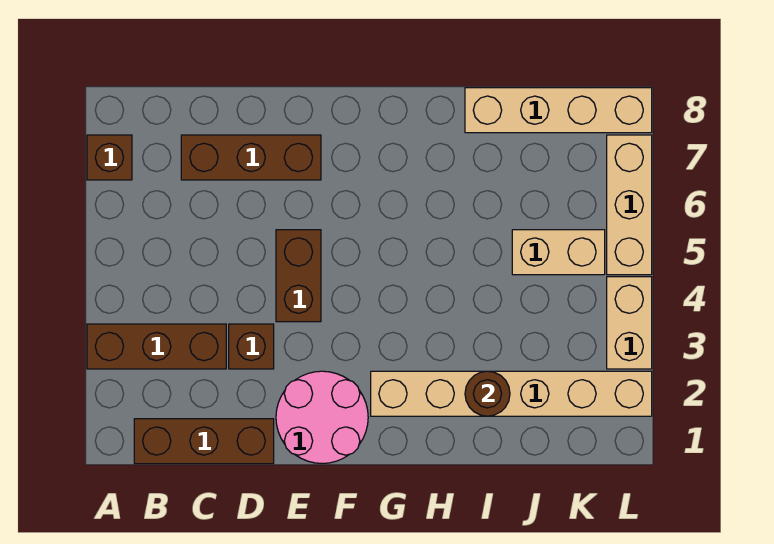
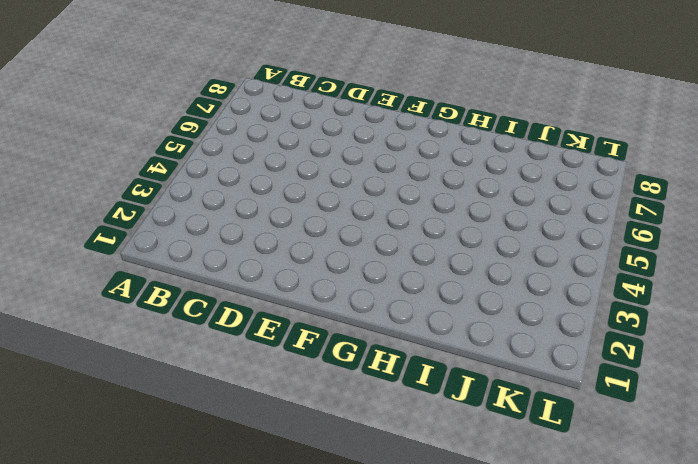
none -> brown brick A3:C3 level 1
none -> brown brick A7 level 1
none -> brown brick B1:D1 level 1

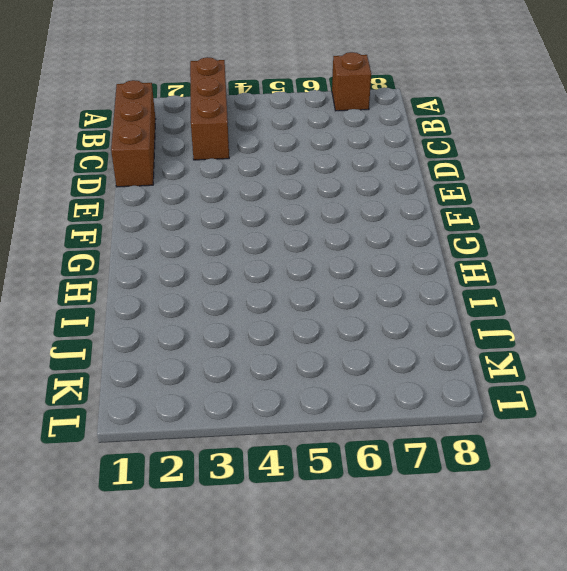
none -> brown brick C7:E7 level 1
none -> brown brick D3 level 1
none -> pink round brick E1:F2 level 1

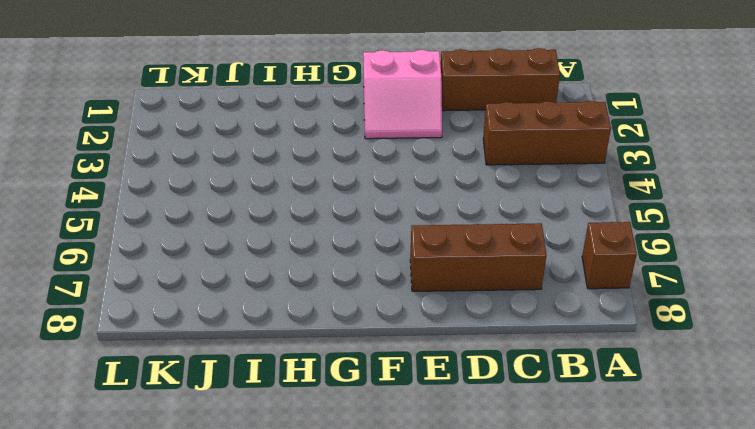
pink slope E1:F2 level 1 top 1 -> pink round brick E1:F2 level 1
none -> brown brick D3 level 1
none -> brown brick E4:E5 level 1
none -> tan brick G2:L2 level 1

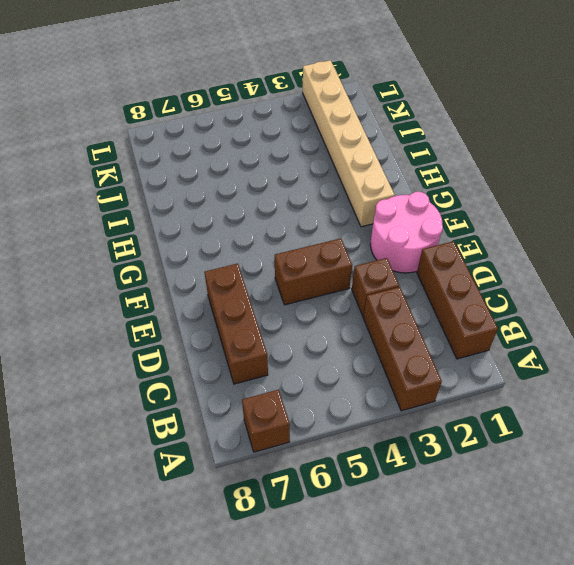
none -> tan brick I8:L8 level 1
none -> tan brick J5:K5 level 1
none -> tan brick L3:L4 level 1

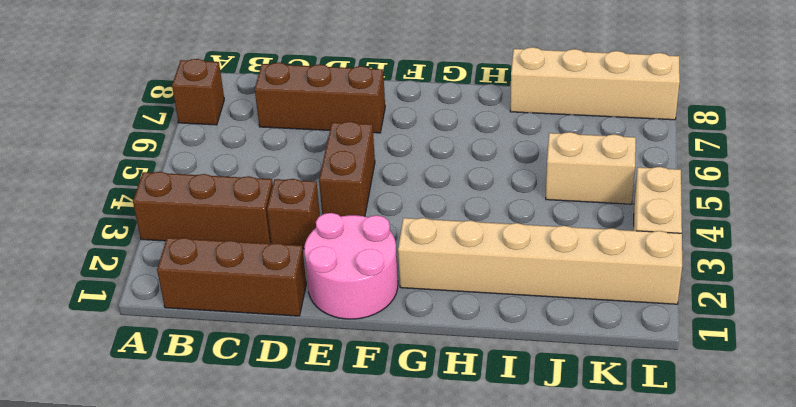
none -> tan brick L5:L7 level 1
none -> brown round brick I2 level 2

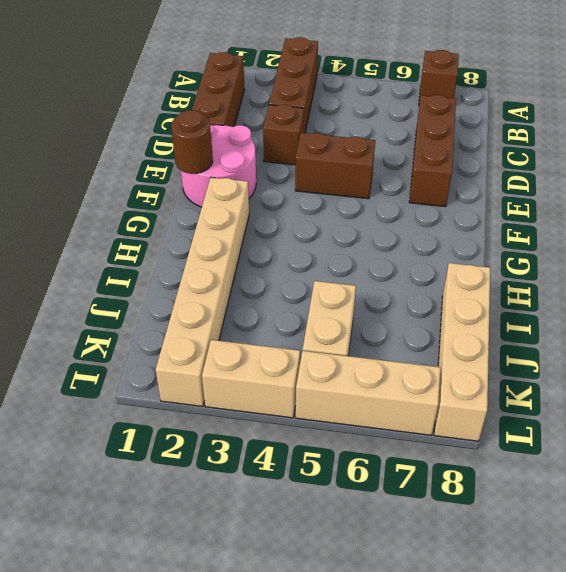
brown round brick F1 level 2 -> brown round brick I2 level 2

